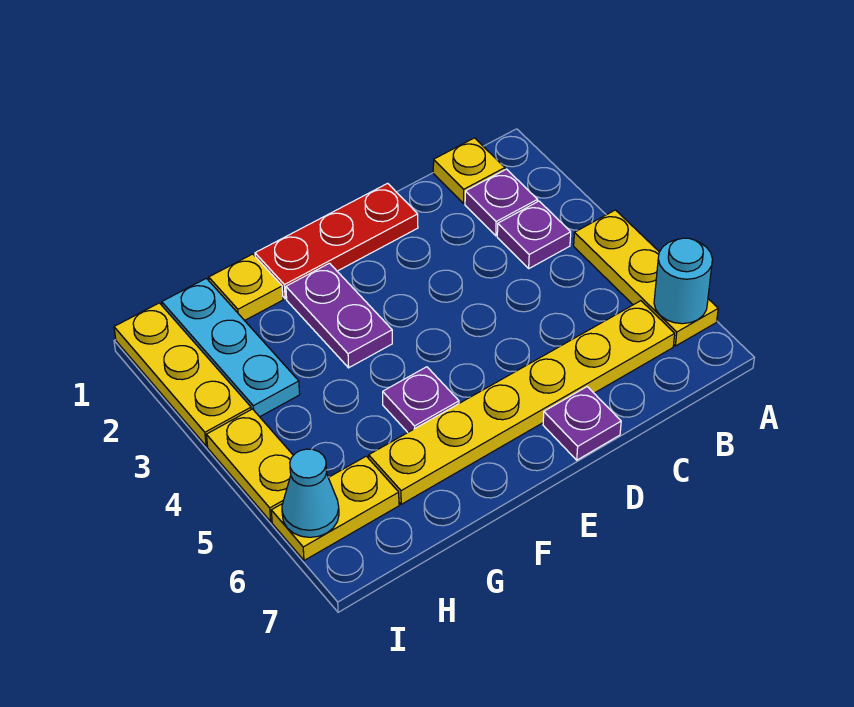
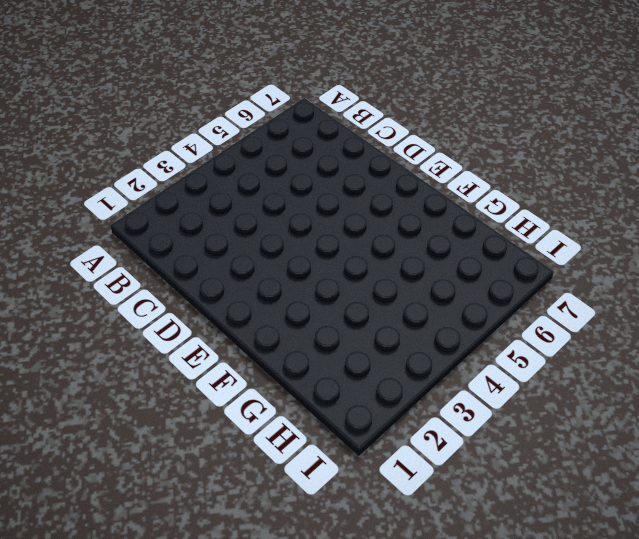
none -> yellow plate A4:A6 level 1
none -> yellow plate B1 level 1
none -> purple plate B2 level 1

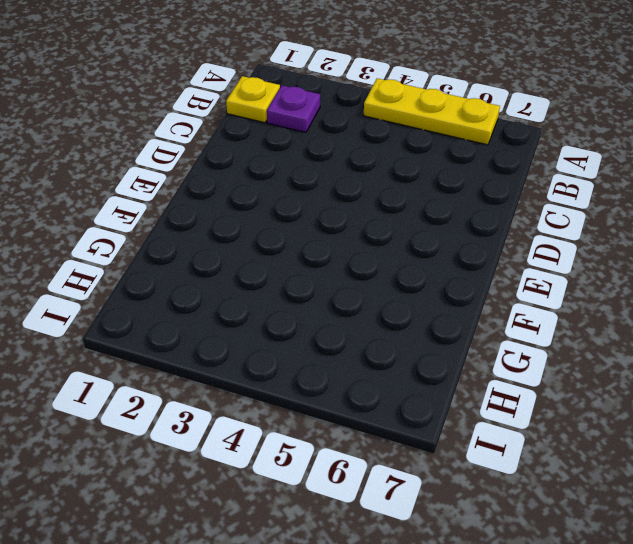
none -> purple plate B3 level 1
none -> yellow plate B6:G6 level 1
none -> red plate D1:F1 level 1

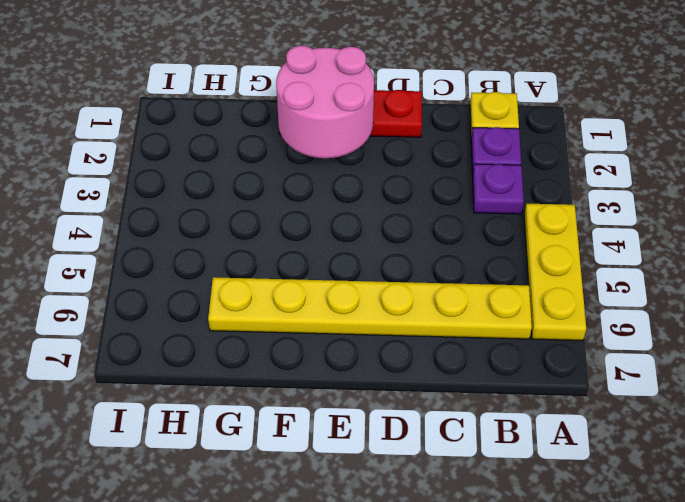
pink round brick E1:F2 level 2 -> none
none -> purple plate D7 level 1
none -> purple plate F2:F3 level 1
none -> purple plate F5 level 1

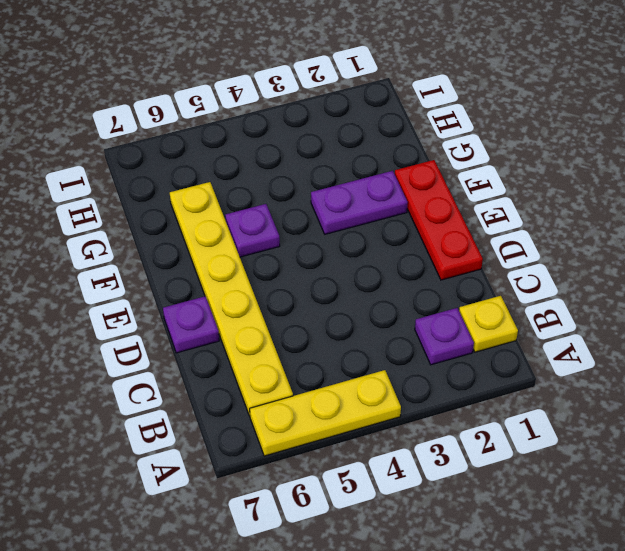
none -> purple plate B3 level 1
none -> yellow plate G1 level 1
none -> cyan plate H1:H3 level 1

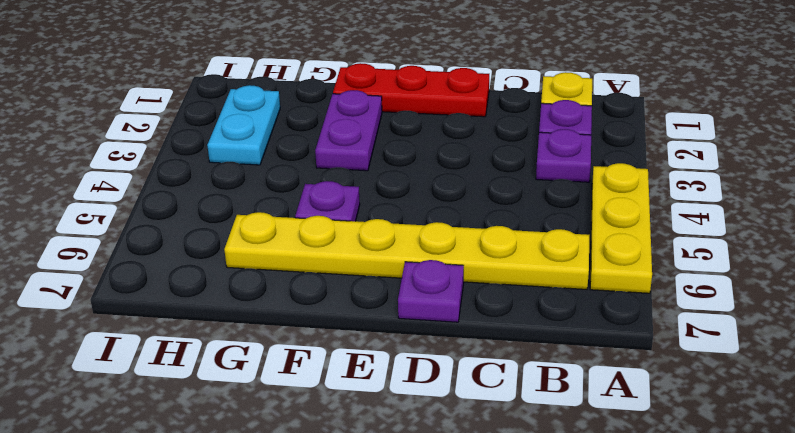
cyan plate H2:H3 level 1 -> cyan plate H1:H3 level 1
none -> yellow plate G1 level 1
none -> yellow plate H6:I6 level 1
none -> yellow plate I1:I3 level 1

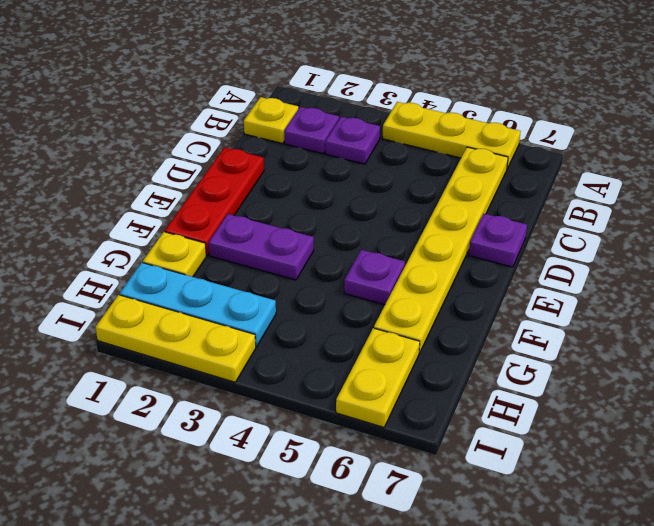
none -> yellow plate I4:I5 level 1
none -> cyan round brick A6 level 2
none -> cyan cone I6 level 2

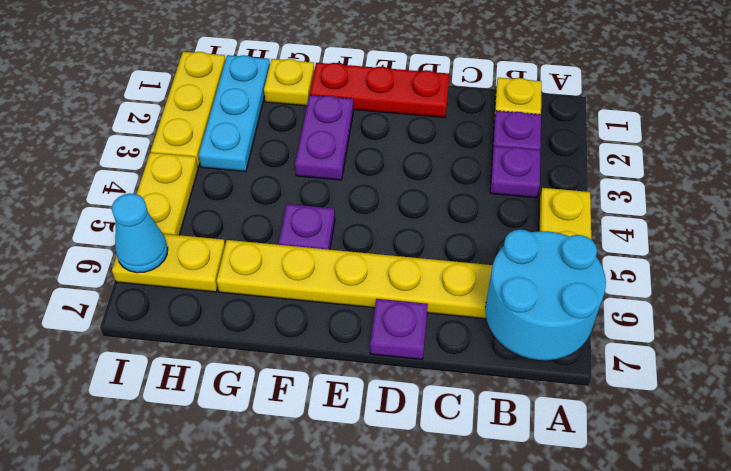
cyan round brick A6:B7 level 2 -> cyan round brick A6 level 2

